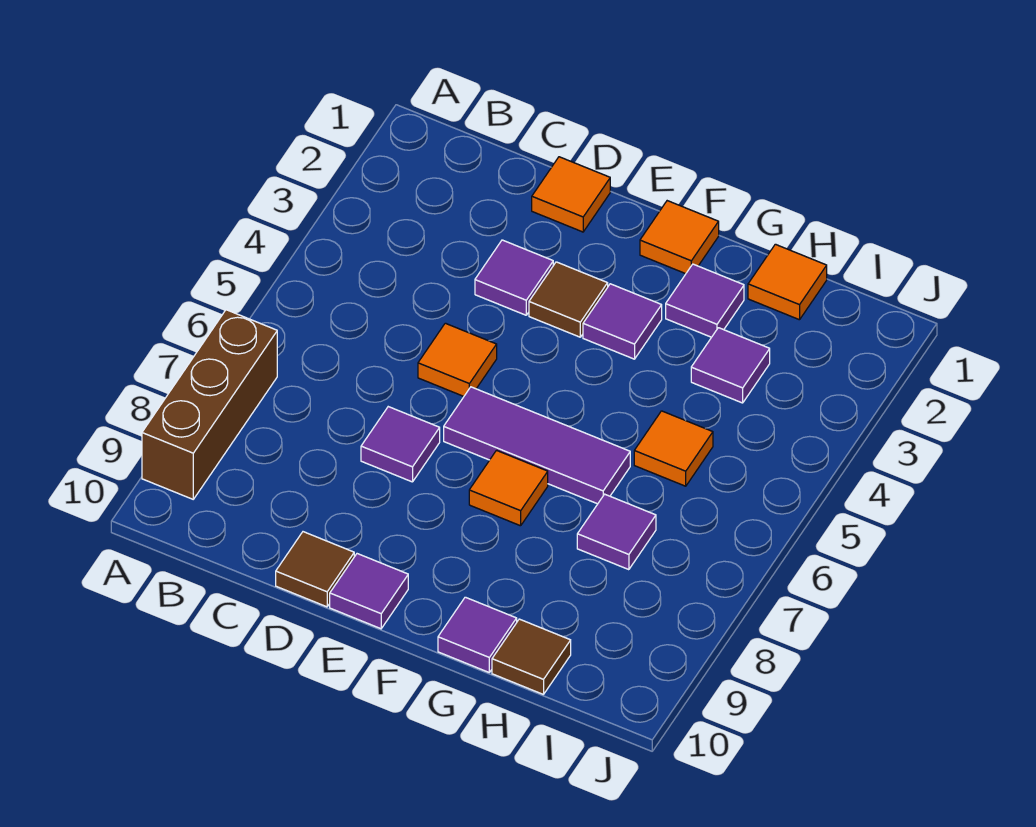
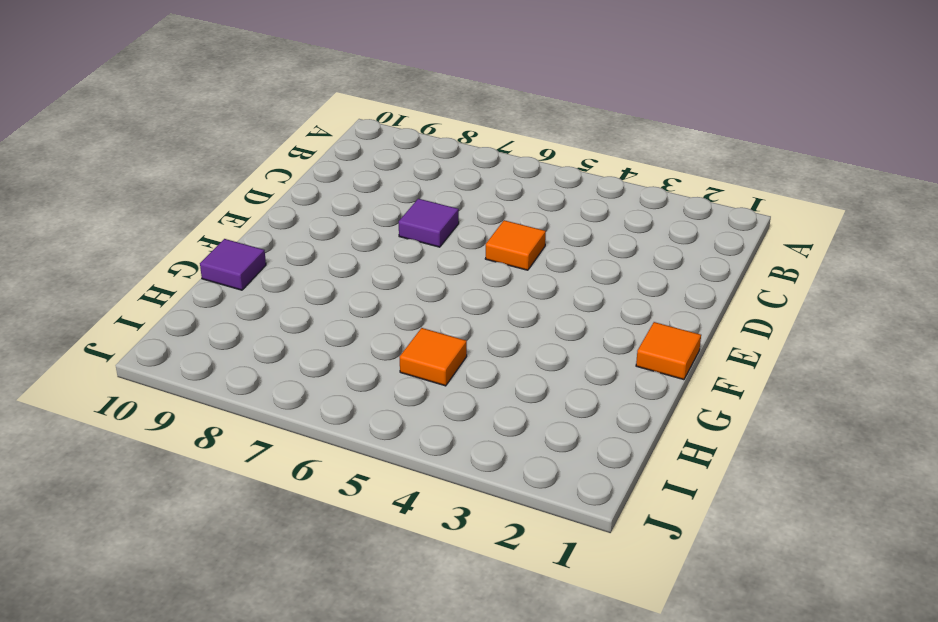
none -> brown brick A7:A9 level 1
none -> orange tile D1 level 1
none -> purple tile D3 level 1

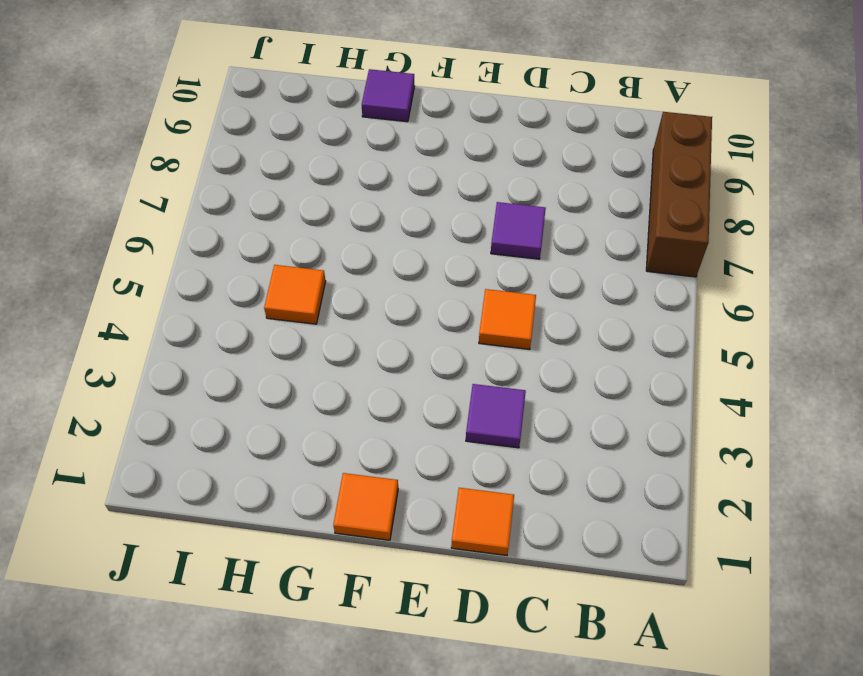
none -> brown tile D10 level 1
none -> brown tile E3 level 1
none -> purple tile E6:G6 level 1

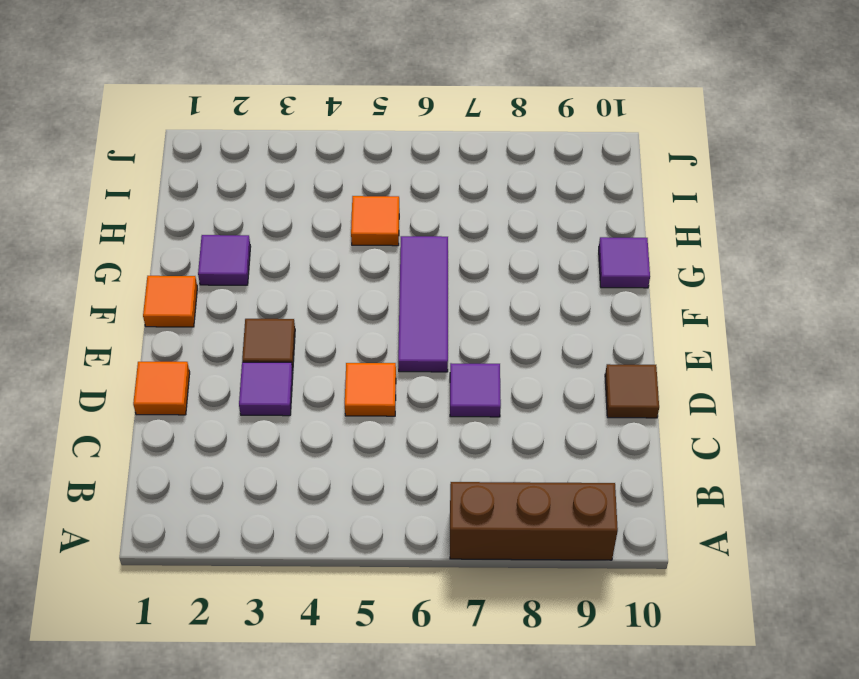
none -> purple tile E10 level 1
none -> purple tile F3 level 1
none -> orange tile F7 level 1

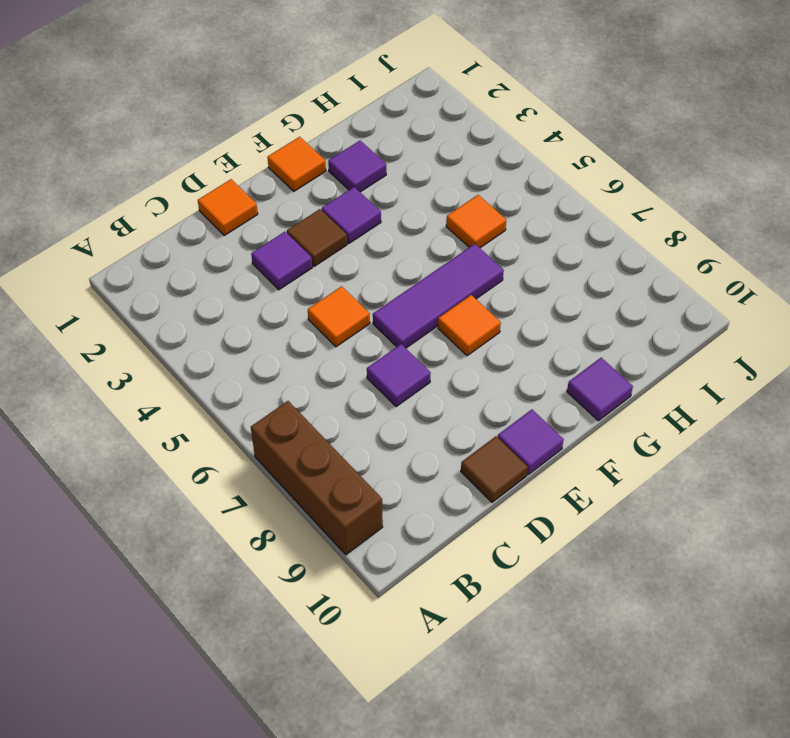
none -> orange tile H1 level 1
none -> purple tile H3 level 1
none -> purple tile H7 level 1

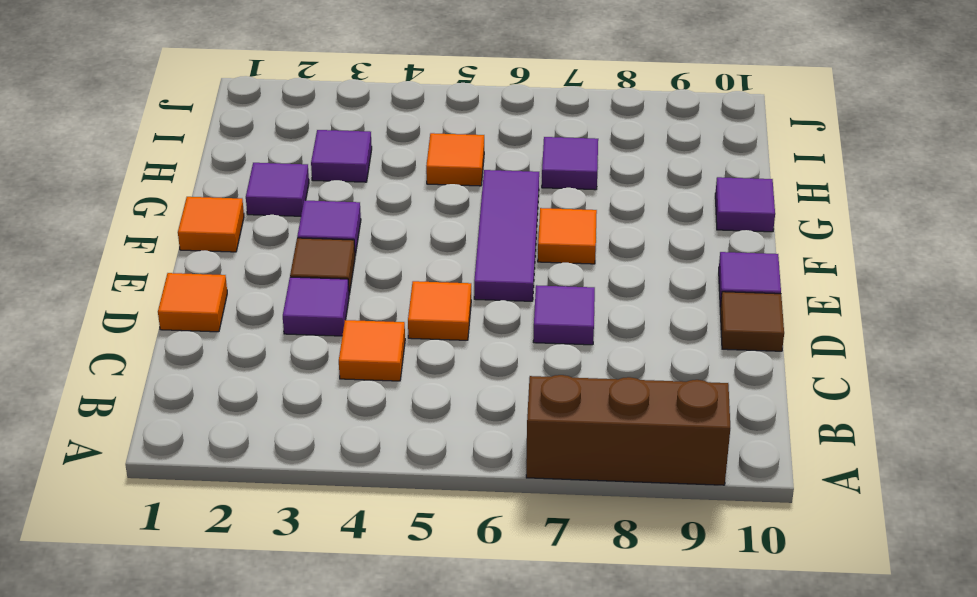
orange tile C4 level 1 -> orange tile H1 level 1
none -> brown tile H10 level 1

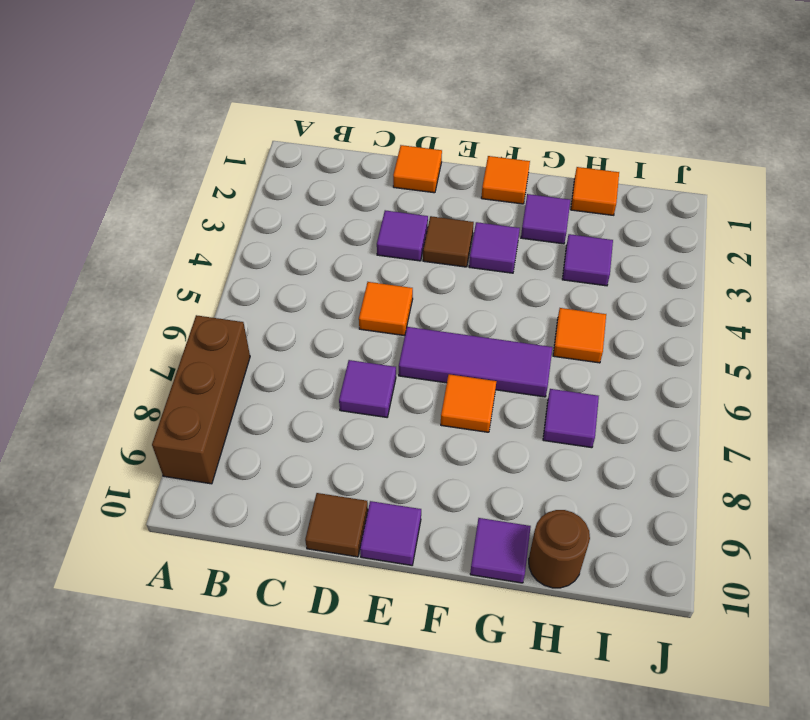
brown round brick H10 level 1 -> brown tile H10 level 1

